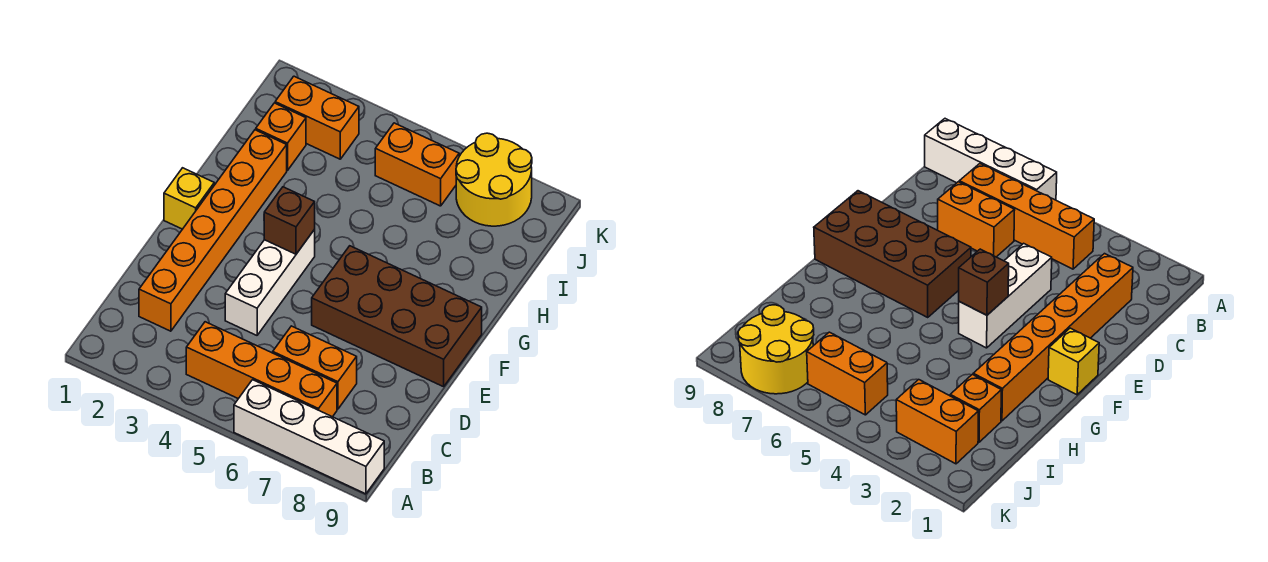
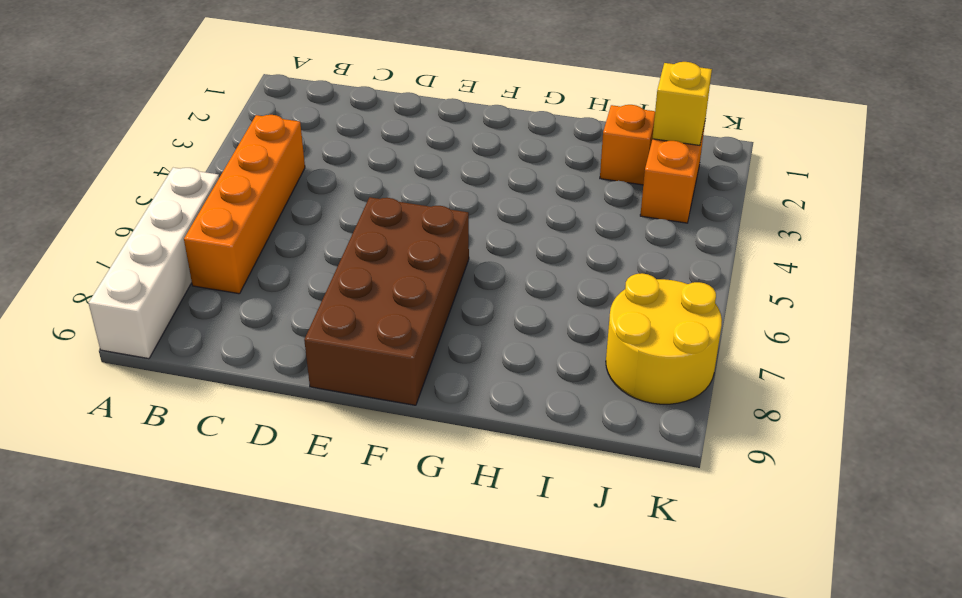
yellow brick J2 level 2 -> yellow brick F1 level 1
none -> orange brick C2:H2 level 1
none -> orange brick C6:C7 level 1
none -> white brick D4:F4 level 1

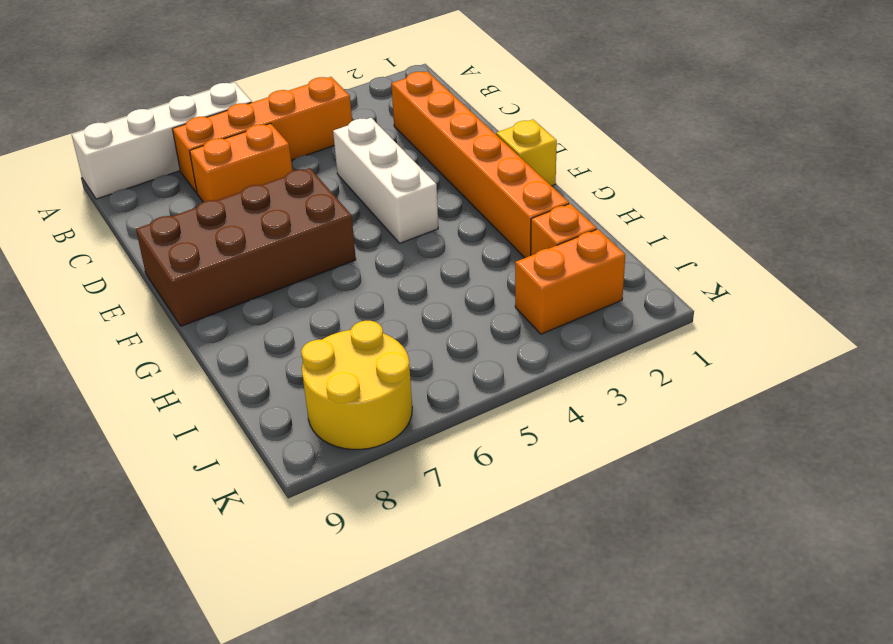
none -> orange brick J5:J6 level 1
none -> brown brick F4 level 2

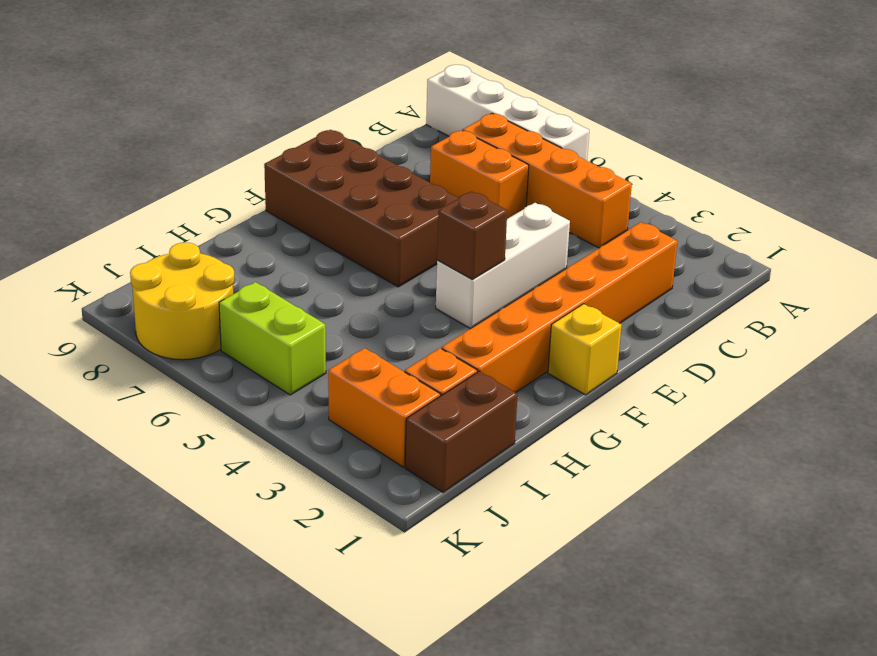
brown brick I1:J1 level 1 -> none
lime brick J5:J6 level 1 -> orange brick J5:J6 level 1

